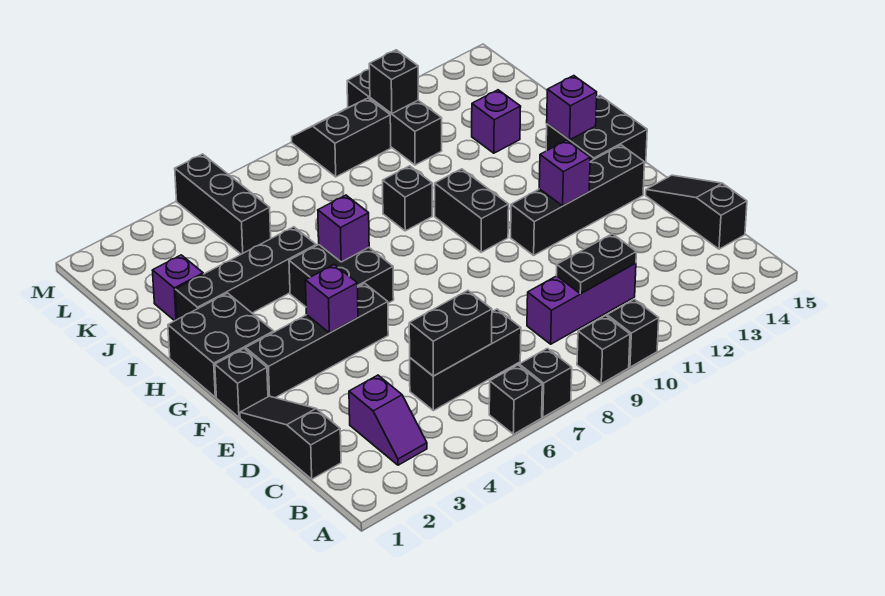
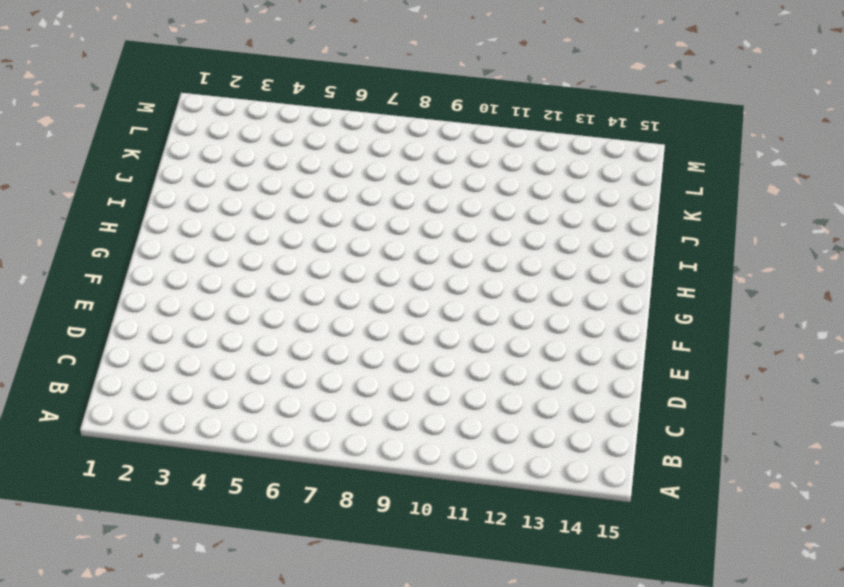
none -> black brick A6 level 1
none -> black brick A7 level 1
none -> black brick A9 level 1
none -> black brick A10 level 1

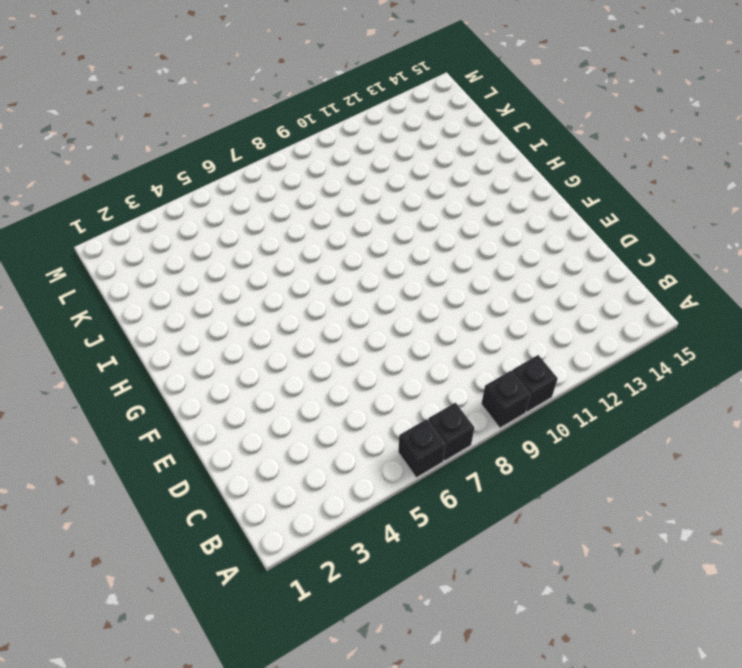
none -> purple slope B3:C3 level 1 top C
none -> black slope C1:E1 level 1 top C
none -> black brick C5:C7 level 1
none -> purple brick C9:C11 level 1

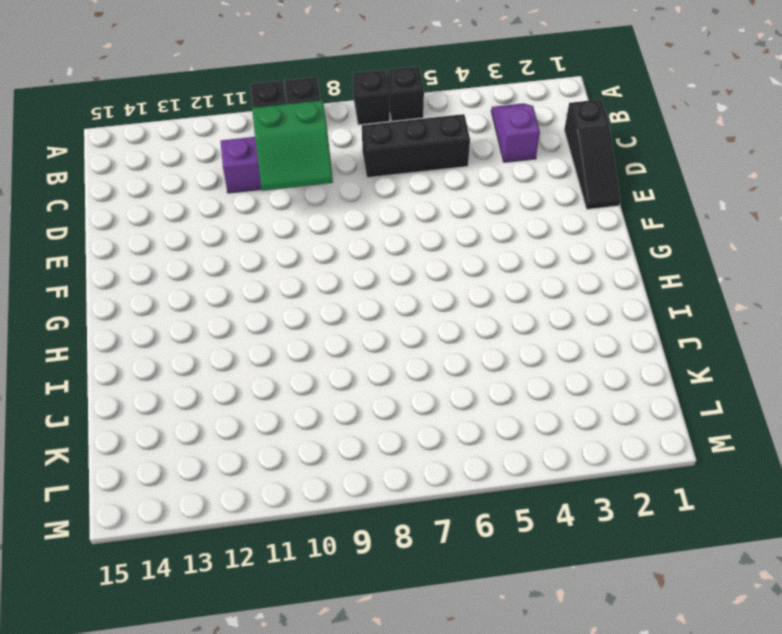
green slope C9:D10 level 2 top C -> black plate C10:C11 level 2
none -> black slope C15:E15 level 1 top C
none -> black brick F1 level 1
none -> black brick F2:F5 level 1
none -> black brick F11:F14 level 1

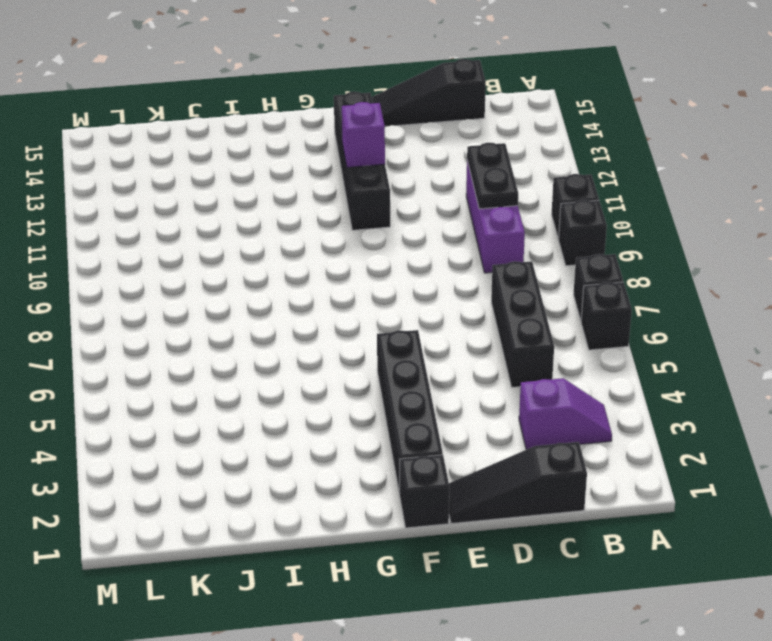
none -> black brick G1:H2 level 1
none -> black brick G5:H6 level 1
none -> black brick G10:H10 level 1
none -> black brick G14:H15 level 1

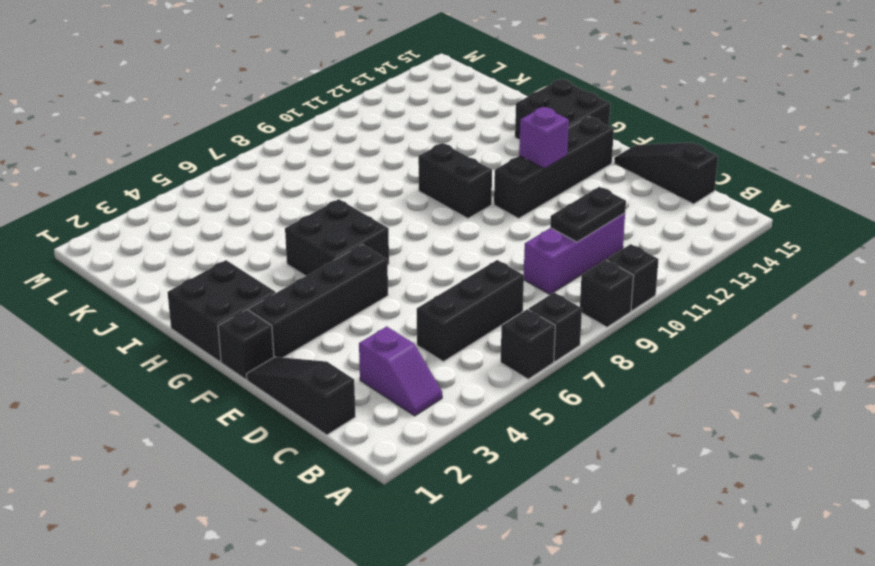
none -> black brick I2:I5 level 1
none -> black brick I9 level 1
none -> purple brick J2 level 1
none -> purple brick J13 level 1

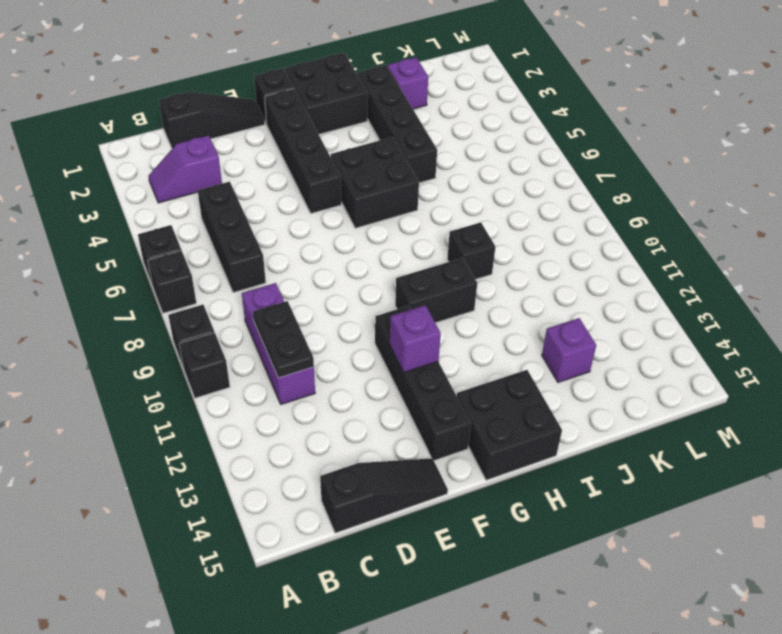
none -> black brick K5:M5 level 1
none -> black brick K11:M11 level 1
none -> black slope L9:M10 level 1 top L
none -> black brick C5:C6 level 2

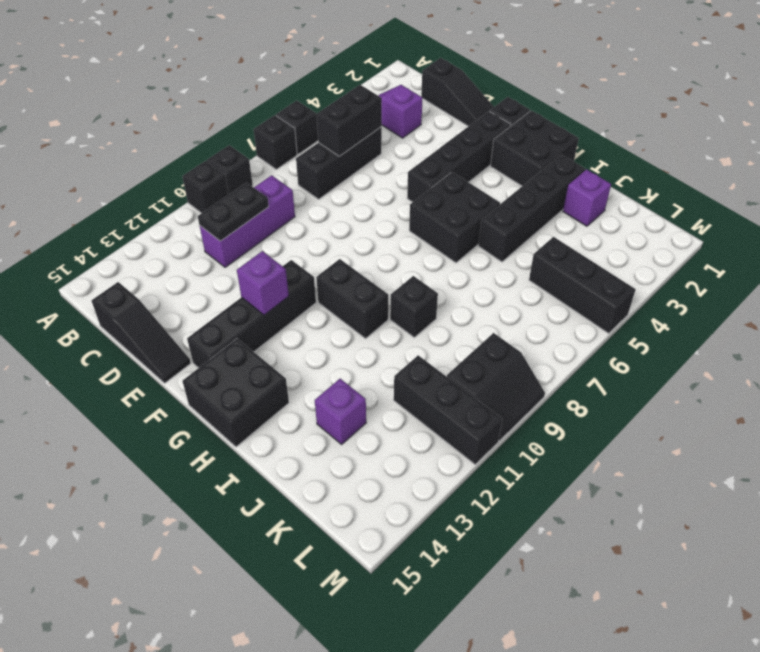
none -> purple brick F4 level 2
none -> purple brick H6 level 2
none -> purple brick H14 level 2
none -> black brick L11 level 2

